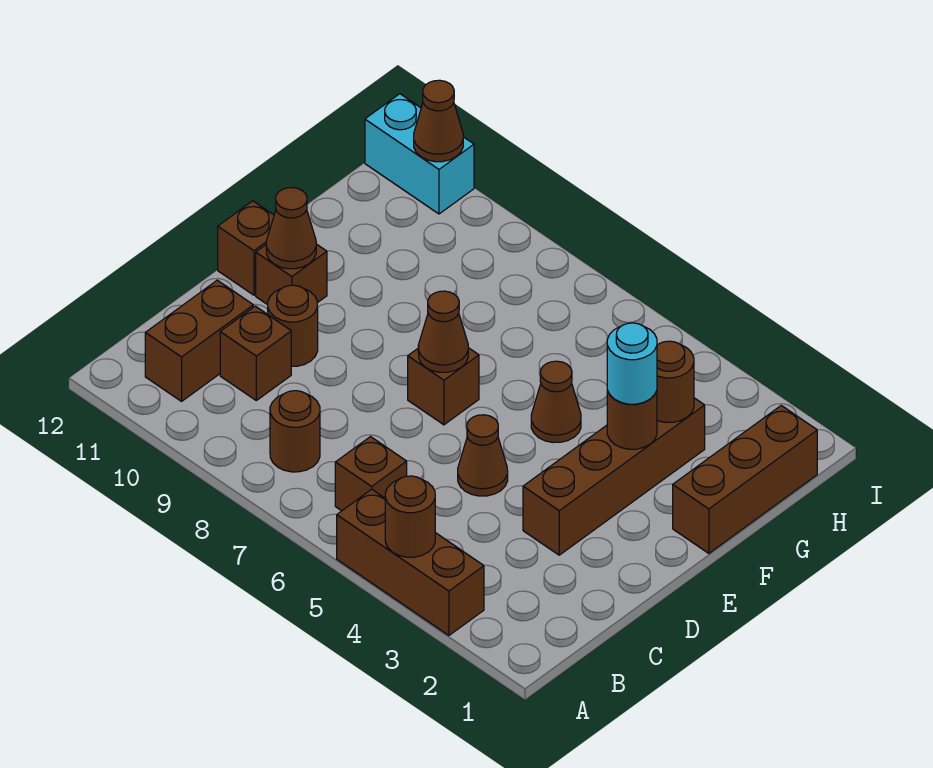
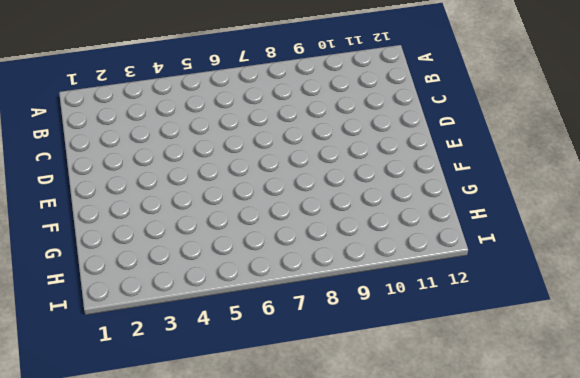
none -> brown brick A3:A5 level 1
none -> brown brick B6 level 1
none -> brown round brick B8 level 1

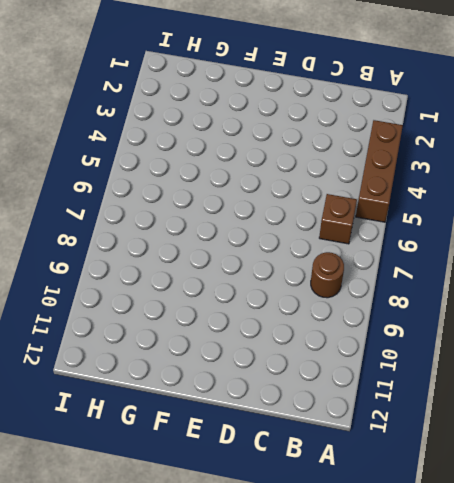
none -> brown brick B11:C11 level 1
none -> brown brick C10 level 1
none -> brown brick D3:G3 level 1

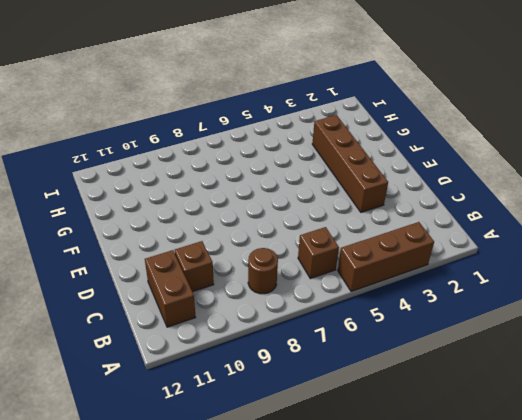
none -> brown cone D5 level 1
none -> brown round brick D10 level 1
none -> brown brick E7 level 1

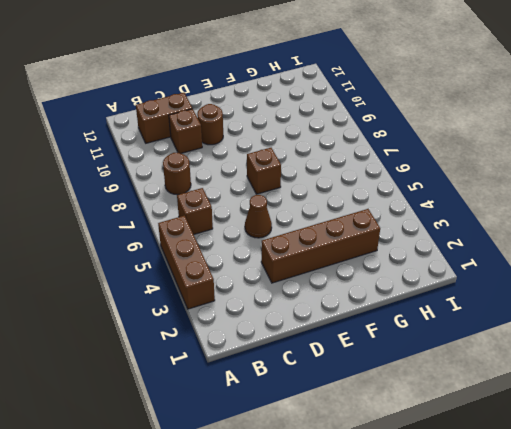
none -> brown brick E11 level 1
none -> brown brick E12 level 1
none -> brown brick F1:H1 level 1

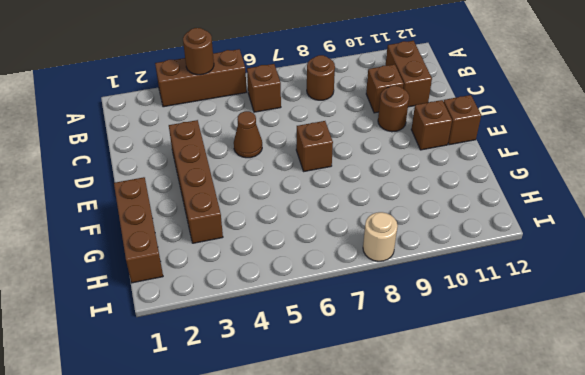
tan round brick I8 level 1 -> none
none -> brown cone F5 level 1
none -> cyan brick I11:I12 level 1
none -> brown cone E7 level 2

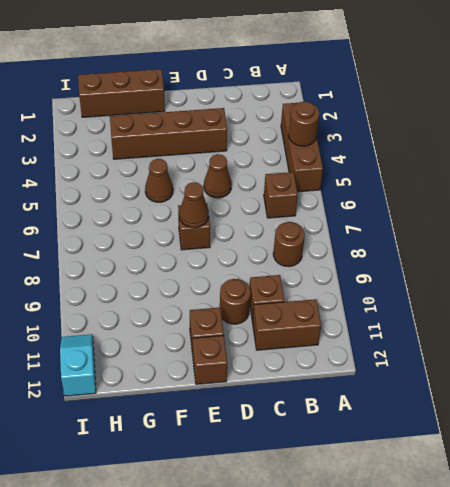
cyan slope I11:I12 level 1 top 12 -> cyan brick I11:I12 level 1
none -> brown cone E11 level 2
none -> brown round brick F3 level 2
none -> brown round brick G3 level 2

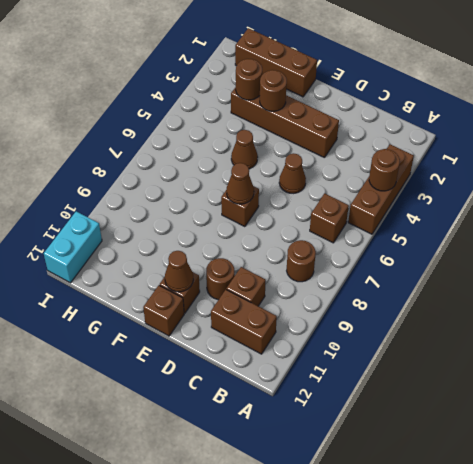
none -> brown cone I11 level 2
none -> cyan round brick F3 level 3

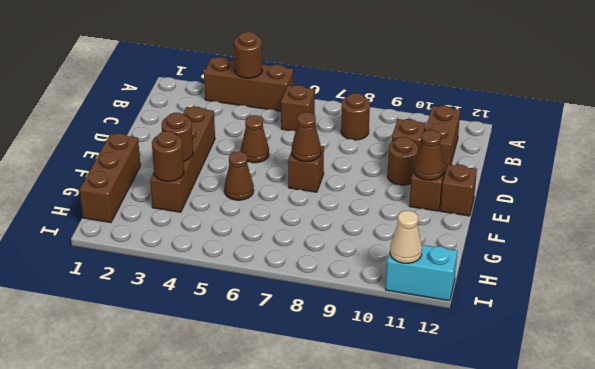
tan cone I11 level 2 -> brown cone I11 level 2
none -> cyan round brick F3 level 3

